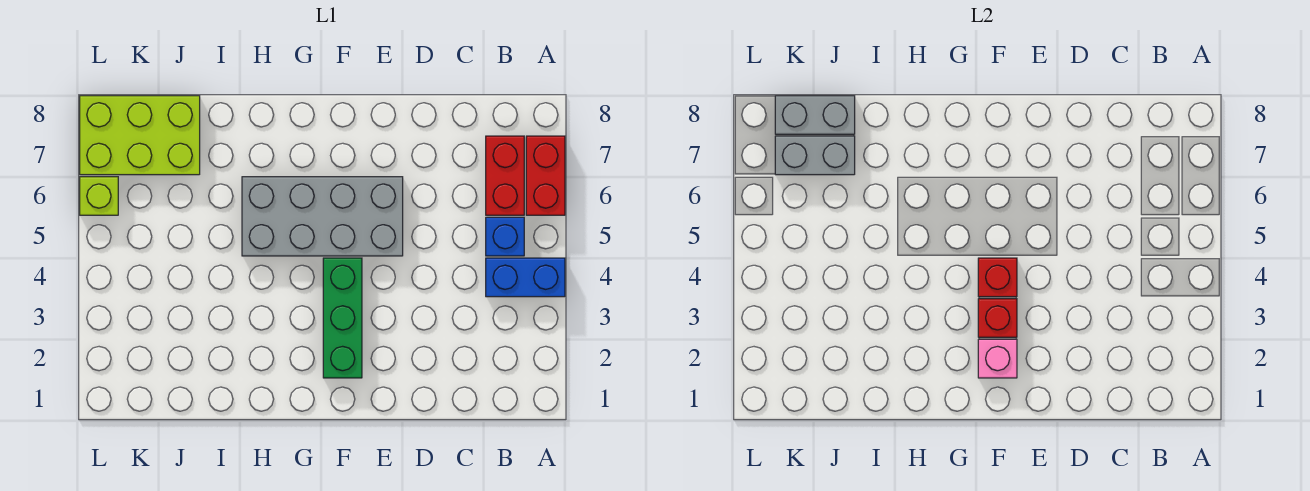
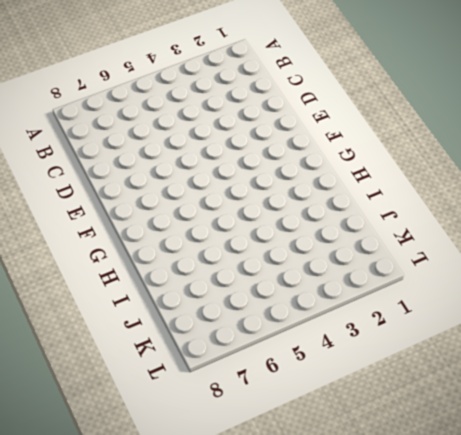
none -> blue brick A4:B4 level 1
none -> red brick A6:A7 level 1
none -> blue brick B5 level 1

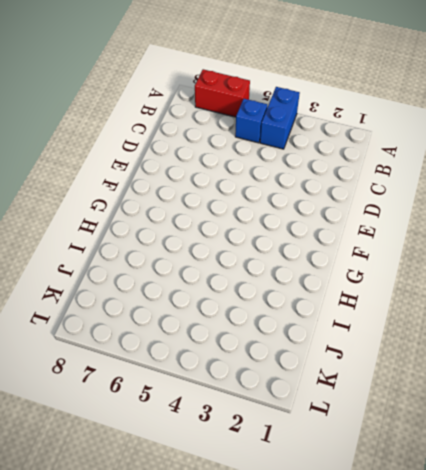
none -> red brick B6:B7 level 1
none -> grey brick E5:H6 level 1
none -> green brick F2:F4 level 1

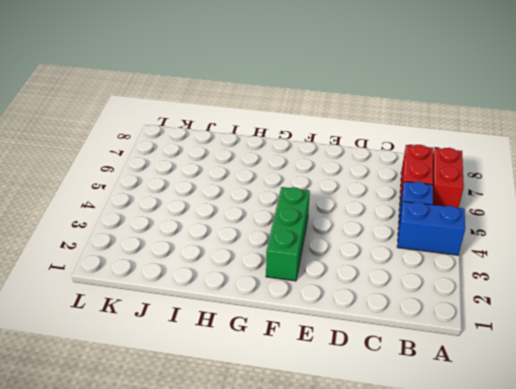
none -> grey brick E5:H6 level 1
none -> lime brick J7:L8 level 1
none -> lime brick L6 level 1

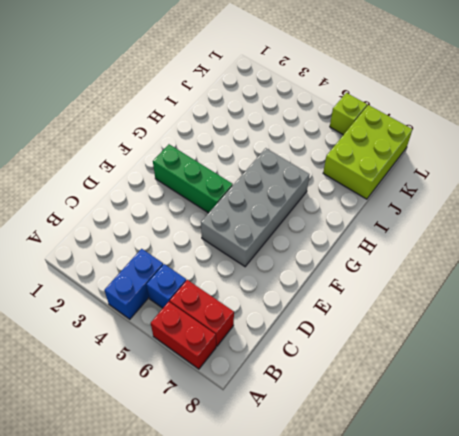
none -> pink brick F2 level 2
none -> red brick F3 level 2
none -> red brick F4 level 2

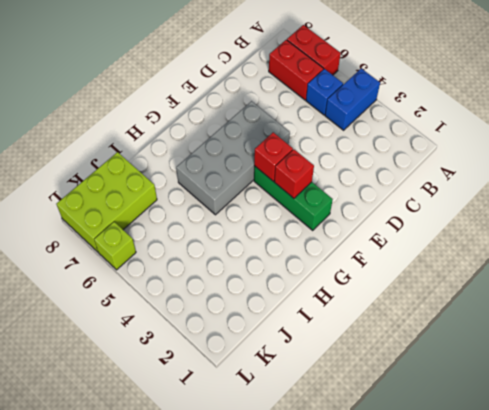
none -> pink brick F2 level 2
none -> grey brick J7:K7 level 2
none -> grey brick J8:K8 level 2

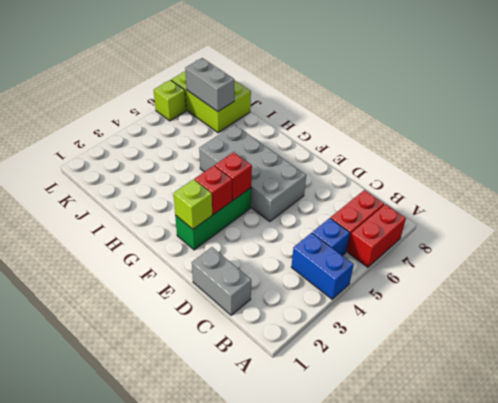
grey brick C1:D1 level 1 -> grey brick J8:K8 level 2
lime brick F2 level 2 -> pink brick F2 level 2

